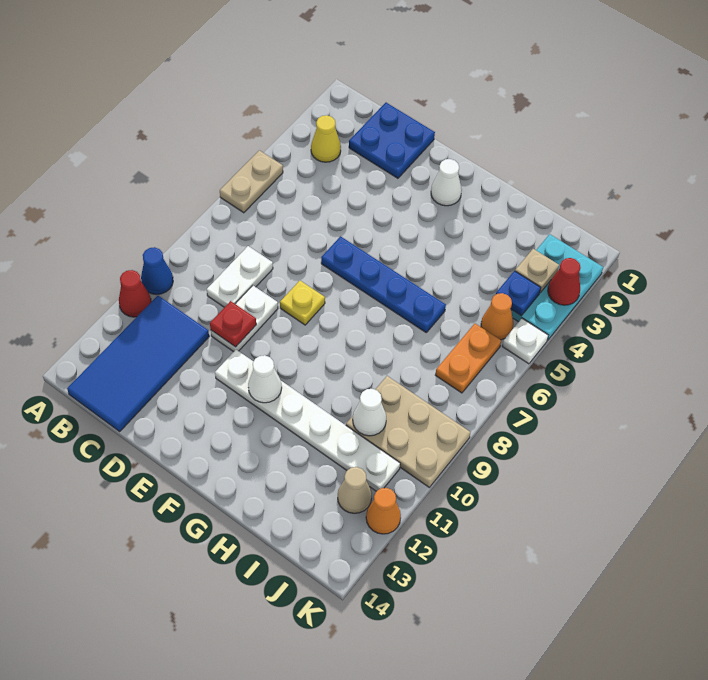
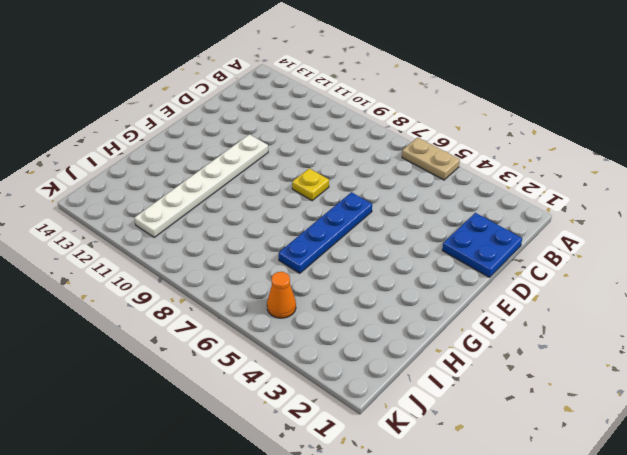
none -> blue cone A10 level 1
none -> red cone A11 level 1
none -> yellow cone B3 level 1

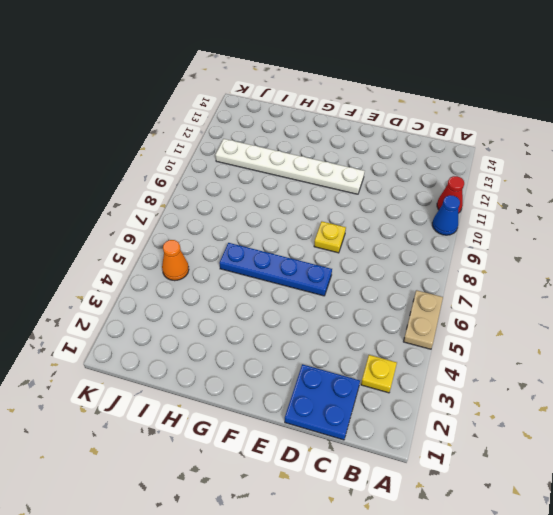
yellow plate B3 level 1 -> yellow cone B3 level 1
none -> blue tile B11:C14 level 1
none -> white plate C8:C9 level 1
none -> white plate D9:D10 level 1

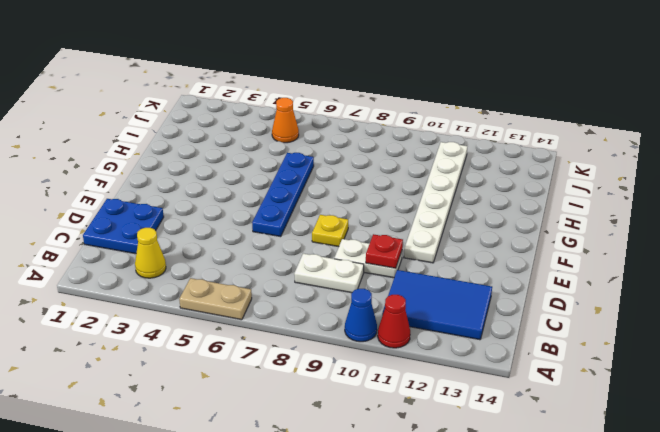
blue tile B11:C13 level 1 -> blue tile B11:C14 level 1
none -> white cone F2 level 1
none -> tan plate I9:K10 level 1
none -> cyan plate J2:K4 level 1

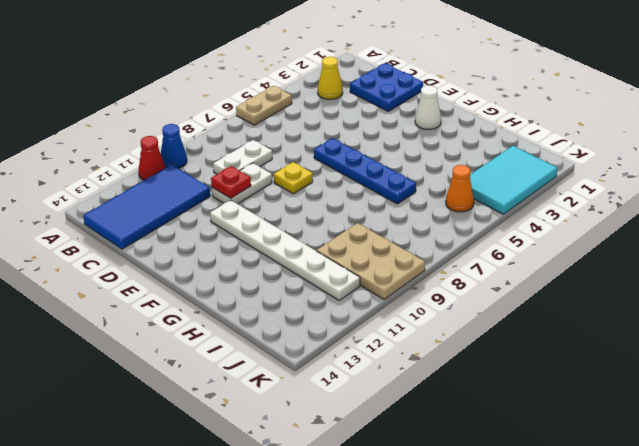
cyan tile J2:K4 level 1 -> cyan plate J2:K4 level 1
none -> orange plate J6:J7 level 1
none -> tan cone J12 level 1
none -> white plate K5 level 1

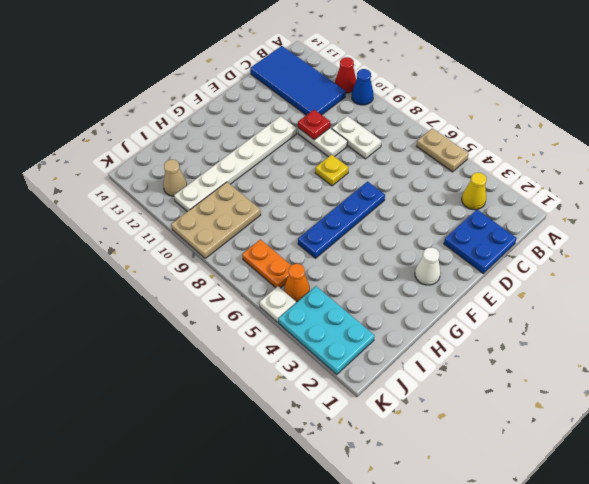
none -> orange cone K12 level 1
none -> white cone F11 level 2
none -> white cone I10 level 2

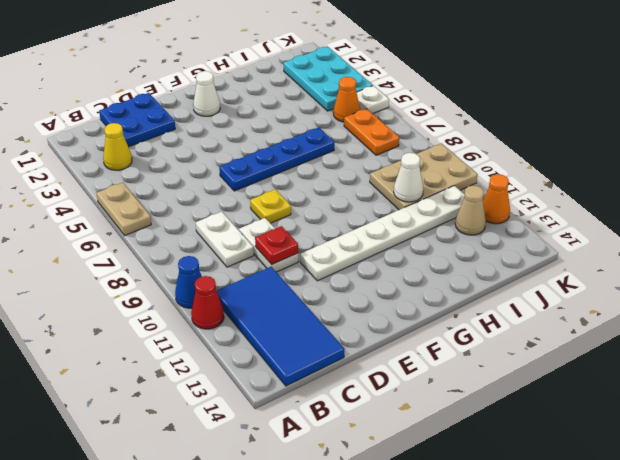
none -> white cone F11 level 2
none -> tan plate J3 level 2
none -> blue plate J4 level 2

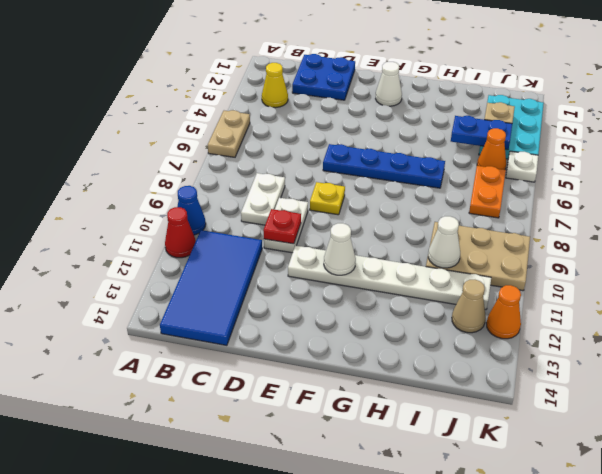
blue plate I4:J4 level 2 -> blue plate J4 level 2
none -> red cone K3 level 2

